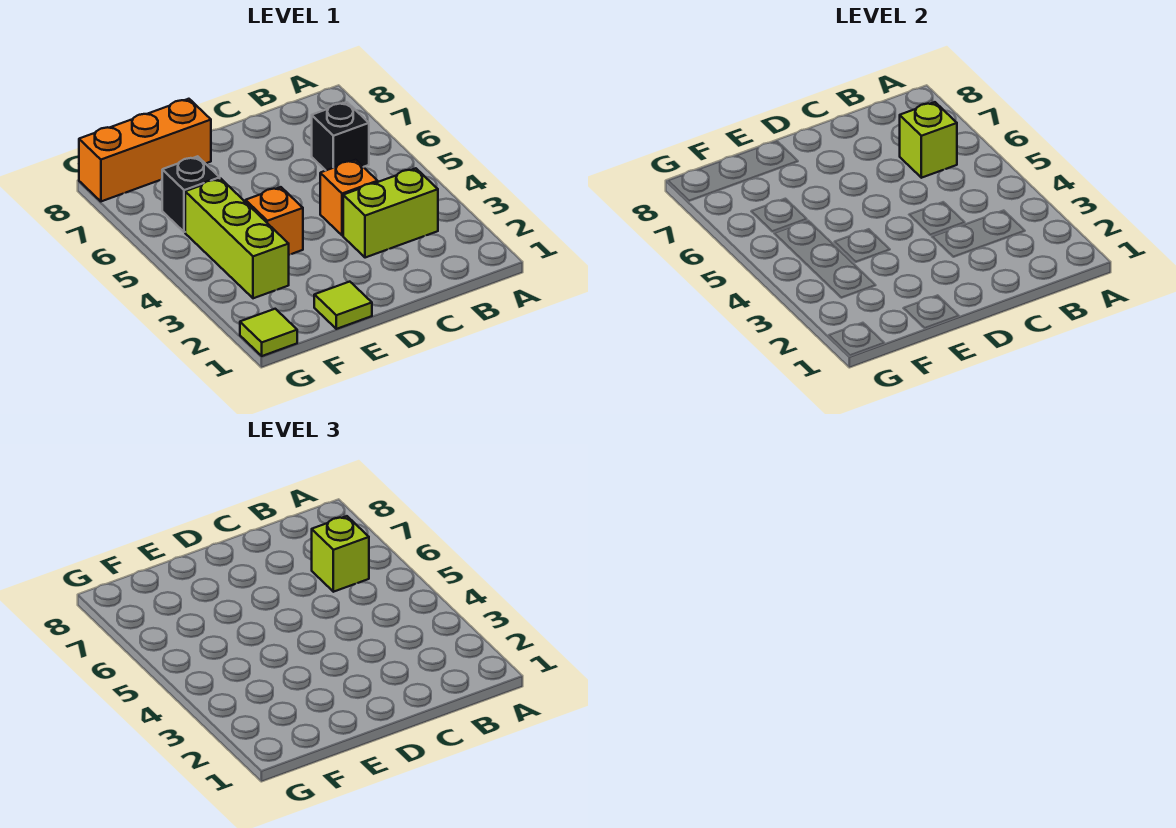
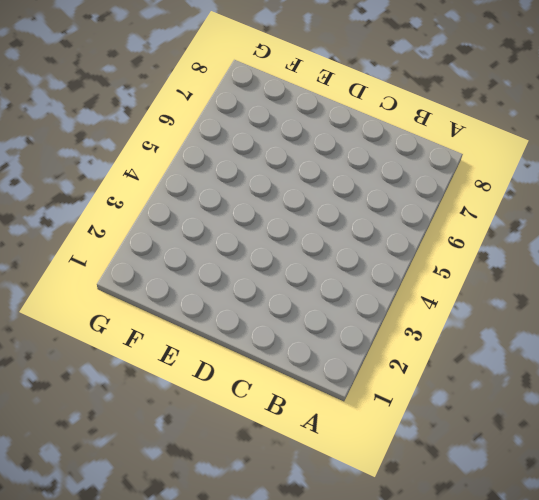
none -> lime brick B3:C3 level 1
none -> black brick B6 level 1

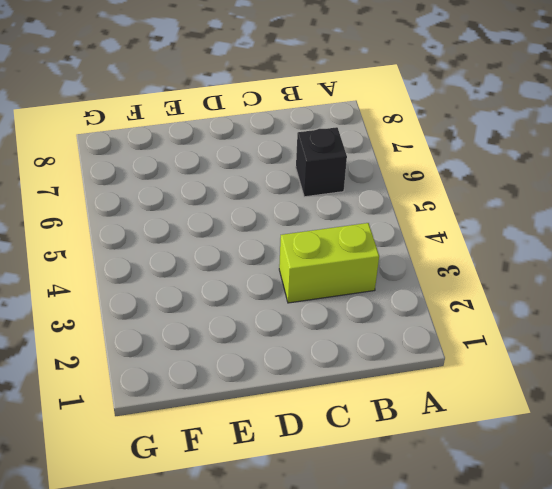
none -> orange brick C4 level 1
none -> lime tile E1 level 1

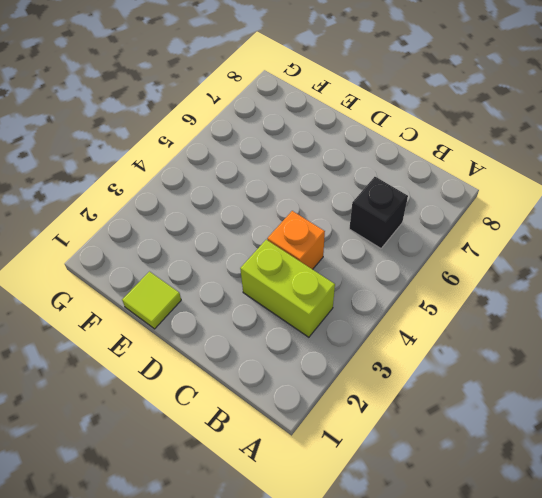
none -> orange brick E4 level 1
none -> orange brick E8:G8 level 1

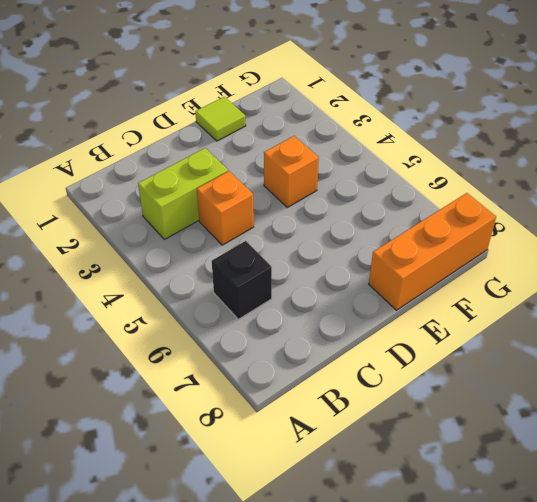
none -> lime brick F3:F5 level 1
none -> black brick F6 level 1

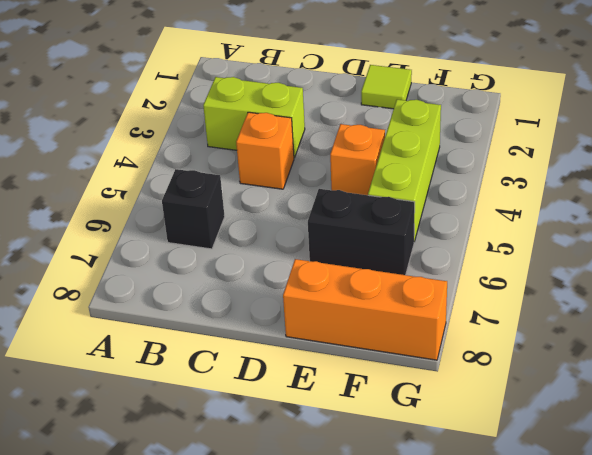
black brick E6:F6 level 1 -> black brick F6 level 1
none -> lime tile G1 level 1
none -> lime brick B6 level 2

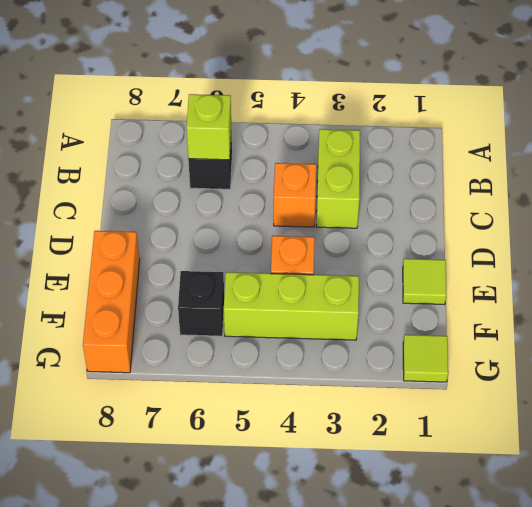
none -> lime brick B6 level 3

